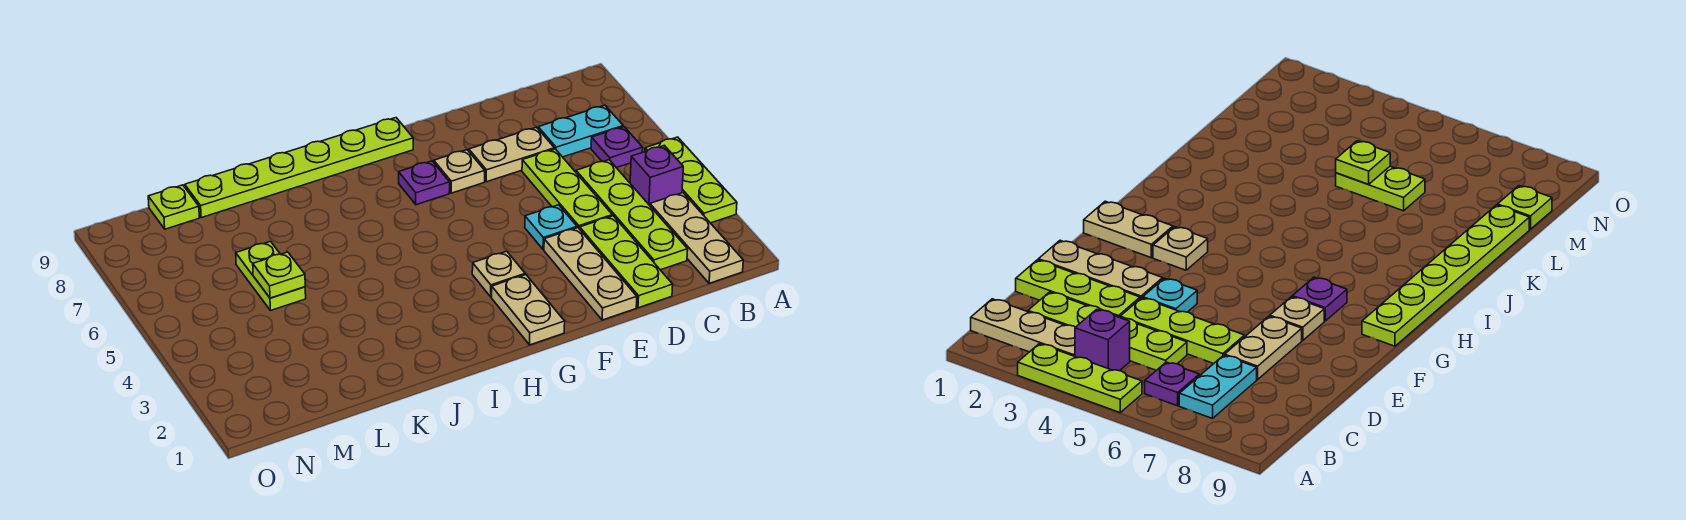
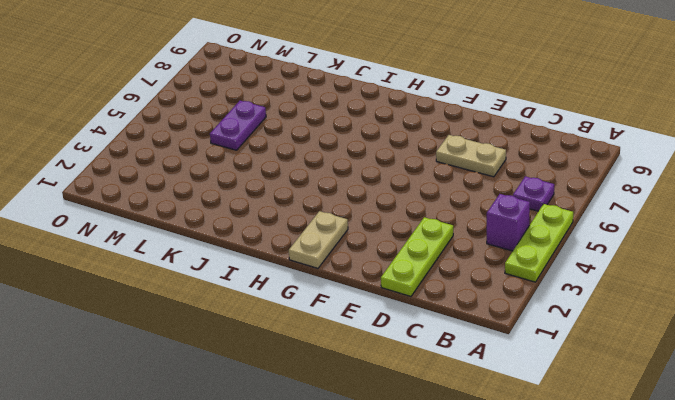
purple plate L5:L6 level 1 -> lime plate L5:L6 level 1
none -> tan plate B1:B3 level 1
none -> cyan plate B7:C7 level 1
none -> lime plate C2:C5 level 1

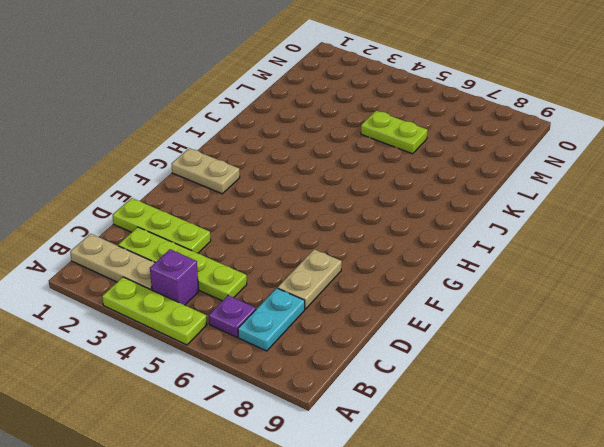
none -> lime plate D4:D6 level 1
none -> tan plate E1:E3 level 1
none -> cyan plate E4 level 1

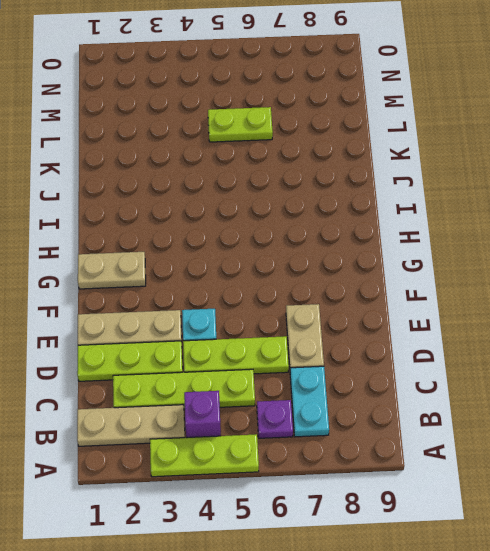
none -> tan plate F7 level 1
none -> tan plate G3 level 1
none -> purple plate G7 level 1

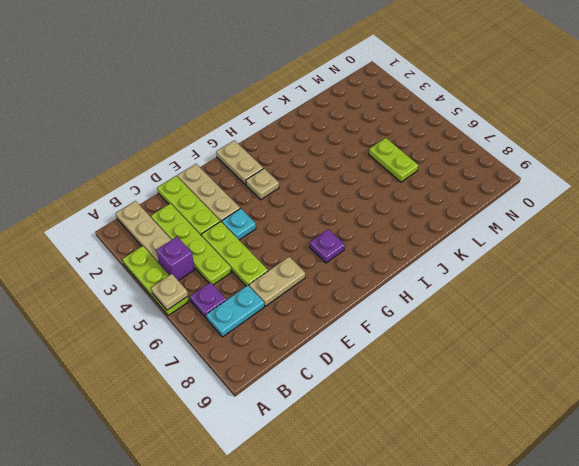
tan plate A5 level 2 -> tan plate F7 level 1
none -> lime plate G9:L9 level 1
none -> lime plate M9 level 1
none -> lime plate L5 level 2

